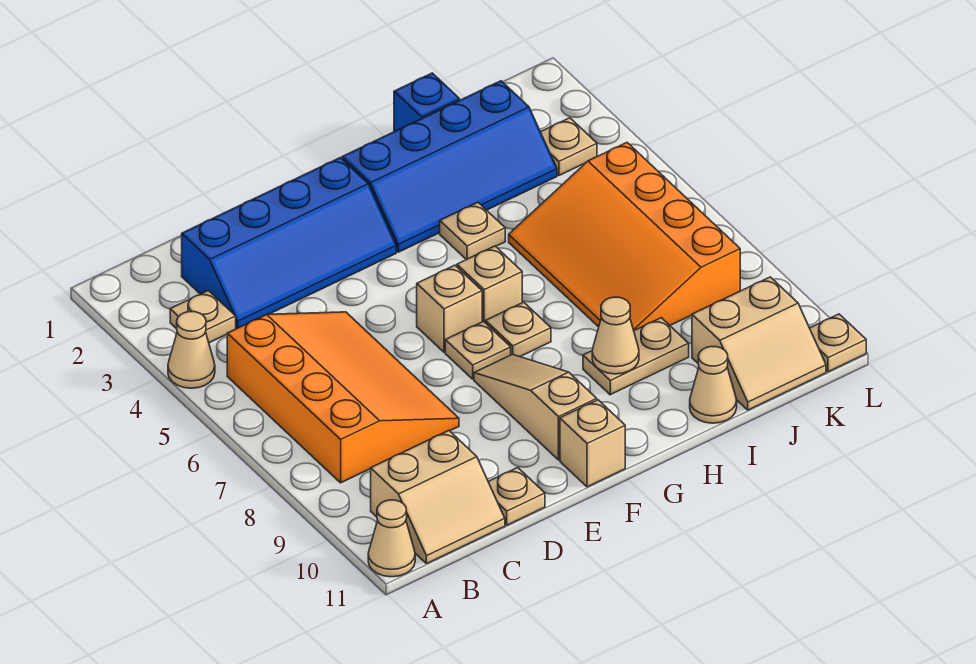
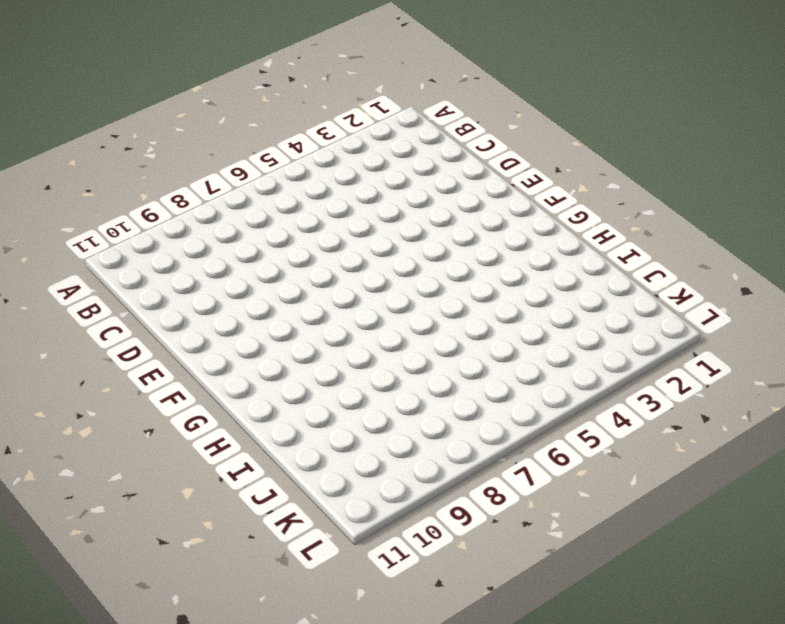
none -> tan cone A4 level 1
none -> tan cone A11 level 1
none -> tan plate B3 level 1

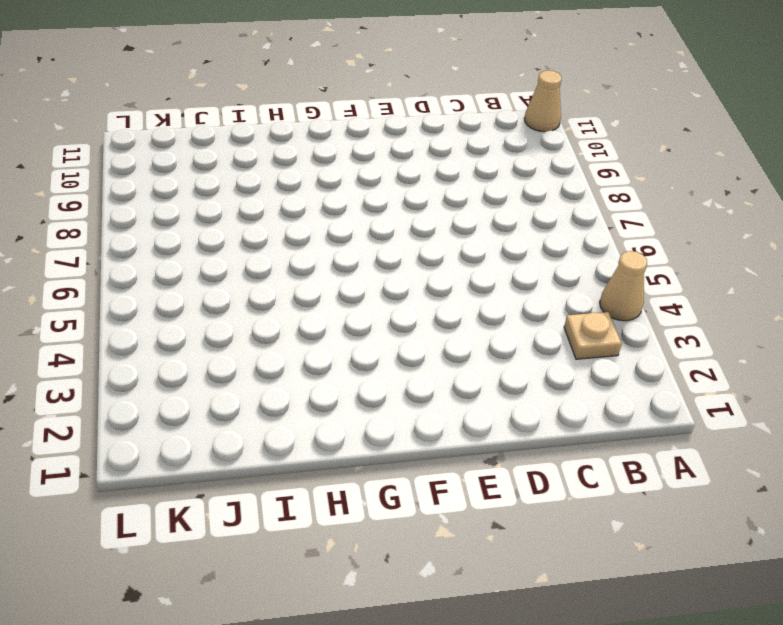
none -> orange slope B5:D8 level 1 top B
none -> tan slope B10:C11 level 1 top 10
none -> blue slope C2:F3 level 1 top 2

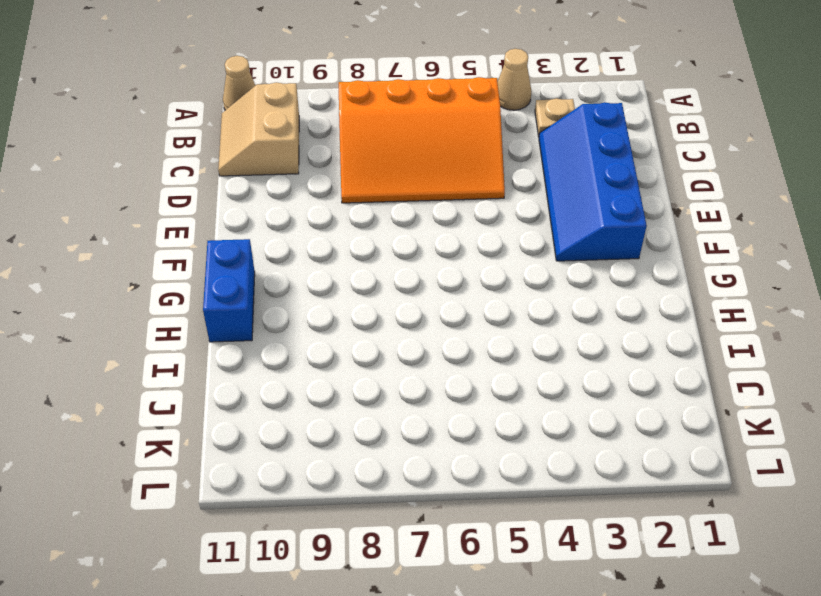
blue brick G11:H11 level 1 -> none
none -> tan plate D11 level 1
none -> tan brick F6 level 1
none -> tan plate F7 level 1

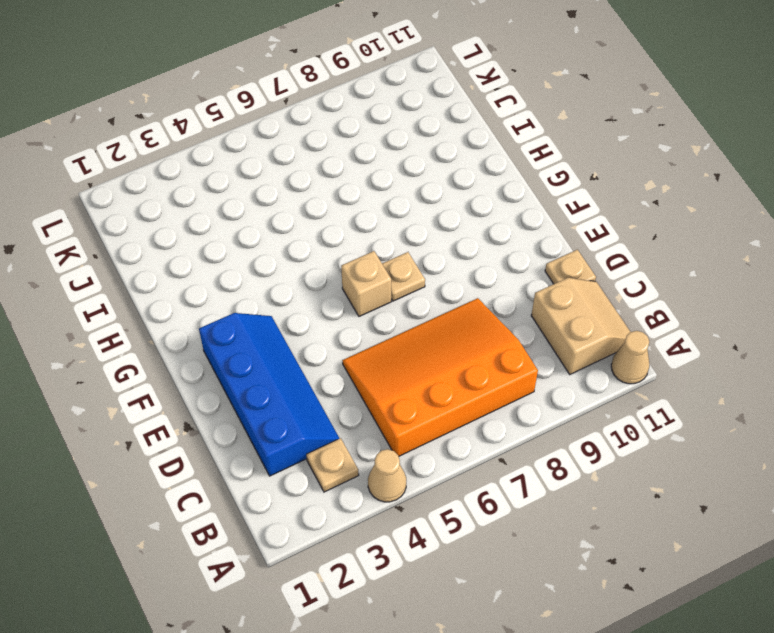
none -> tan slope F8:F10 level 1 top 10
none -> tan brick F11 level 1
none -> blue slope G2:J3 level 1 top 2

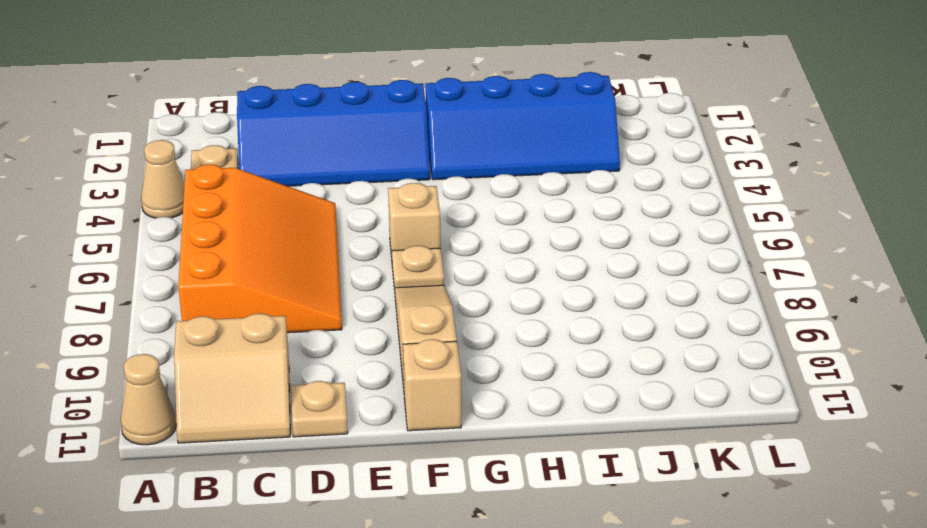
none -> tan brick G6 level 1
none -> tan plate G7 level 1
none -> tan plate H4 level 1

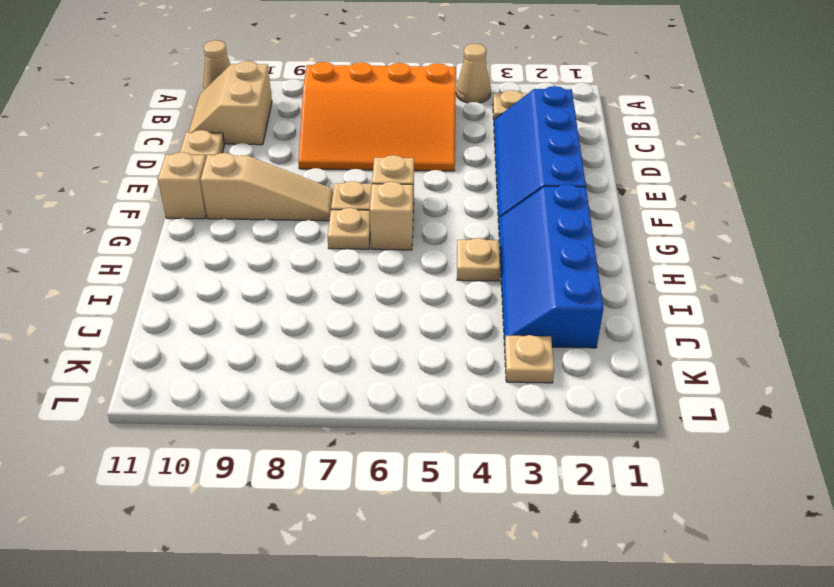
none -> tan plate H9:I9 level 1
none -> blue brick I1 level 1
none -> orange slope I5:K8 level 1 top K

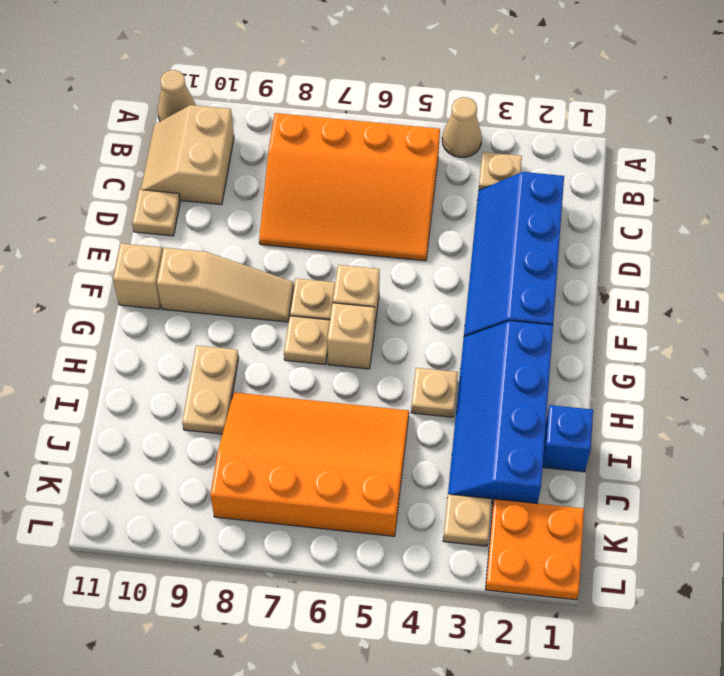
orange plate K1:L2 level 1 -> none
none -> tan cone I11 level 1
none -> tan slope J10:K11 level 1 top 10
none -> tan plate L11 level 1

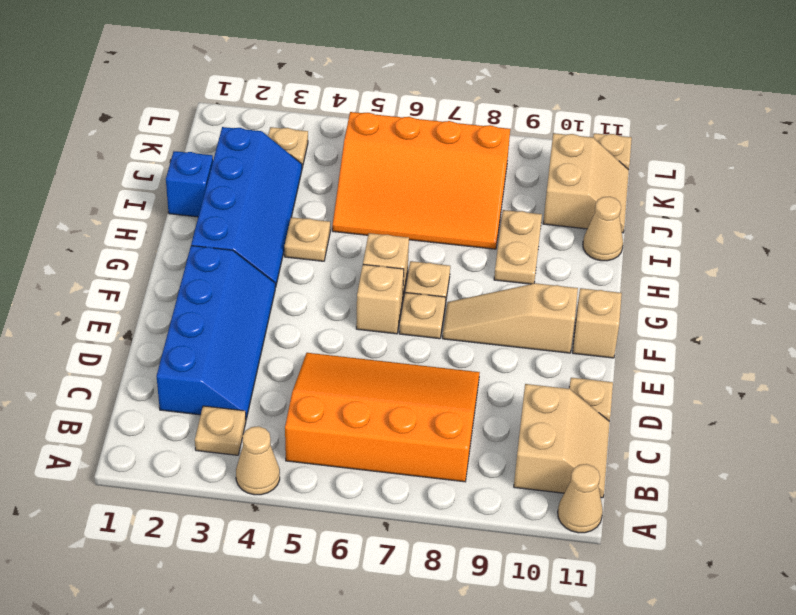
none -> tan cone H9 level 2

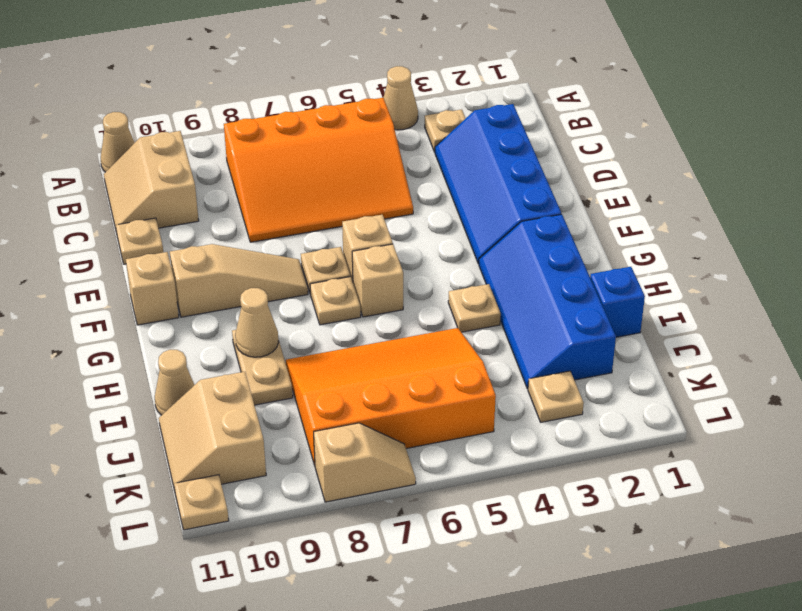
tan slope L7:L8 level 1 top 8 -> none

